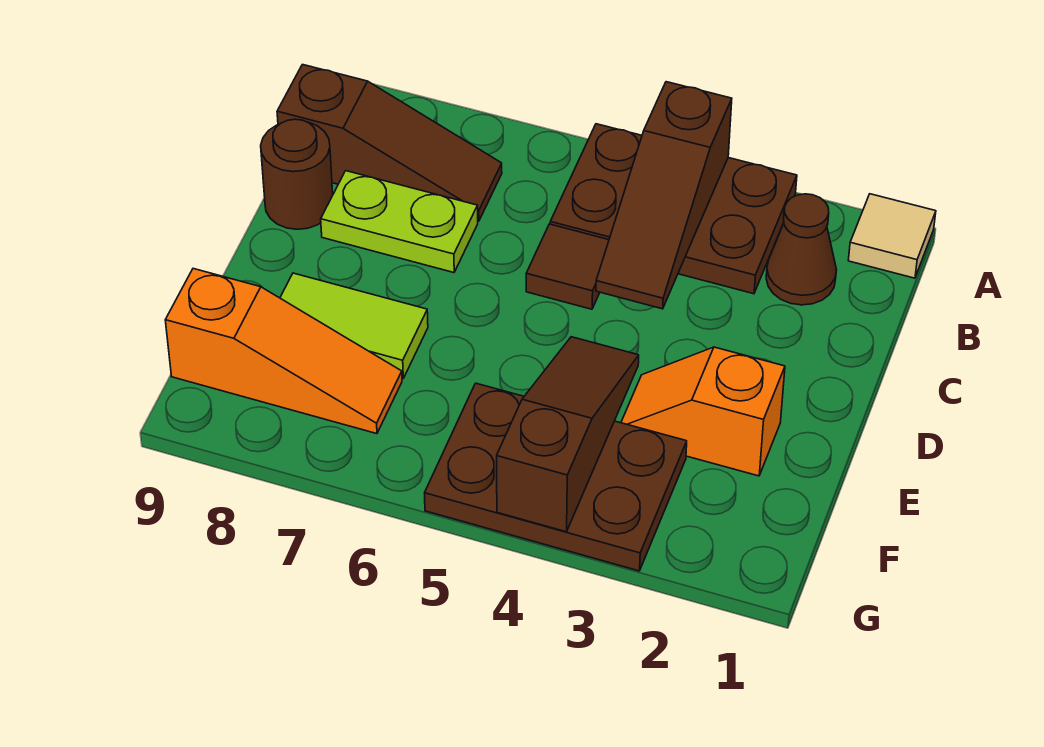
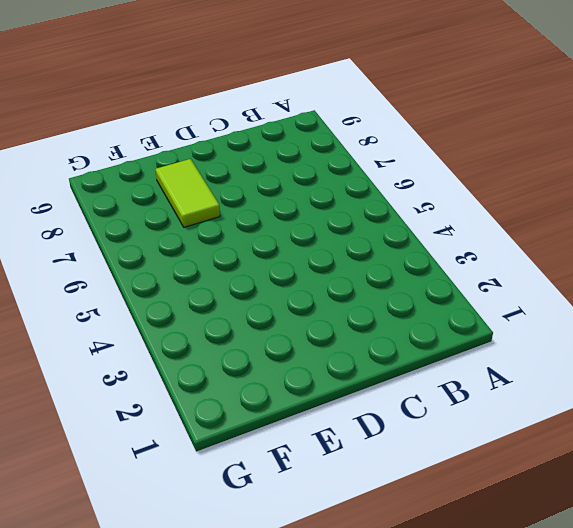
none -> tan tile A1 level 1
none -> brown plate A3:B5 level 1
none -> brown cone B2 level 1

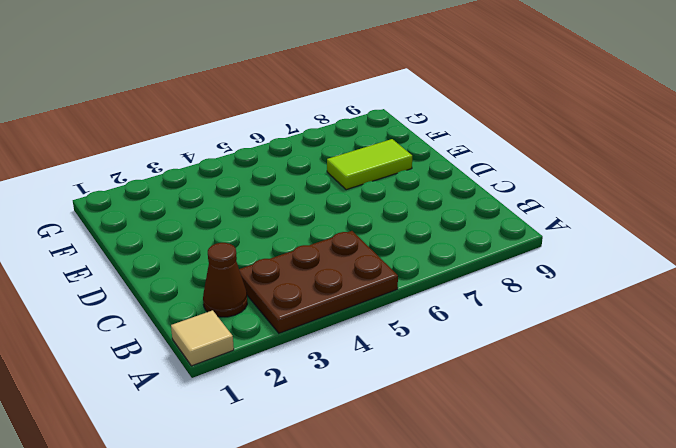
none -> brown slope B7:B9 level 1 top 9
none -> brown tile C5 level 1
none -> lime plate C7:C8 level 1

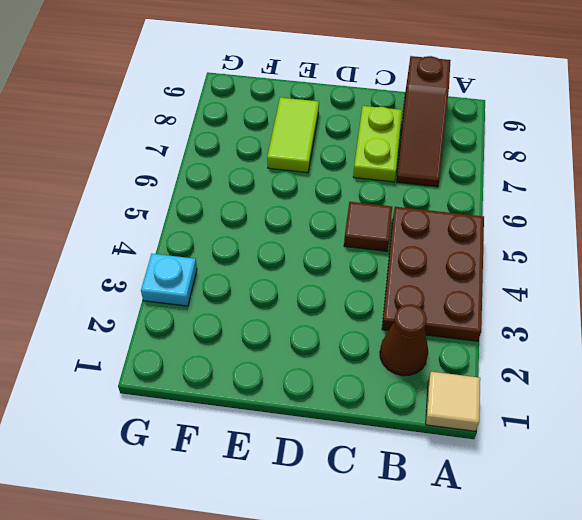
cyan plate G3 level 1 -> brown plate F3:G5 level 1
none -> brown round brick C9 level 1
none -> orange slope E2:E3 level 1 top 2
none -> orange slope F7:F9 level 1 top 9

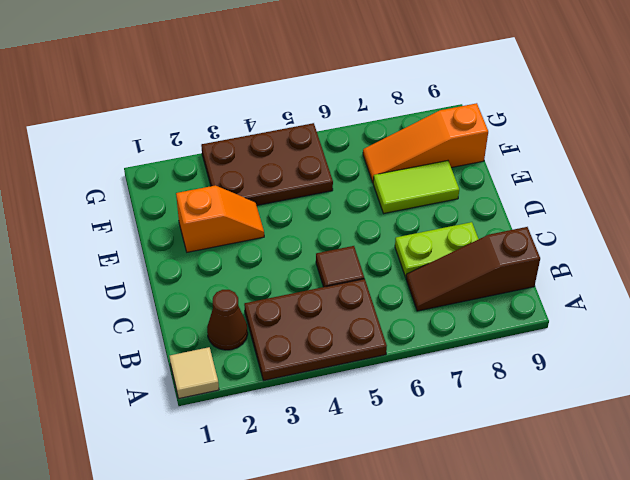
none -> brown round brick C9 level 1
none -> brown slope A4:C4 level 2 top A
none -> brown slope E4:G4 level 2 top G

